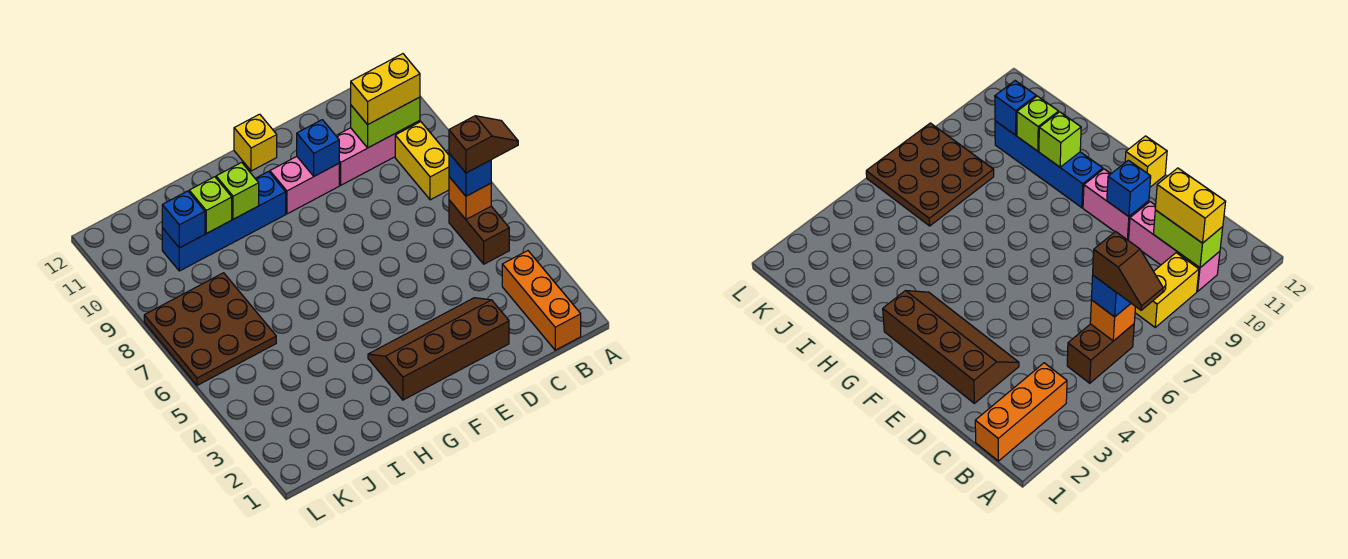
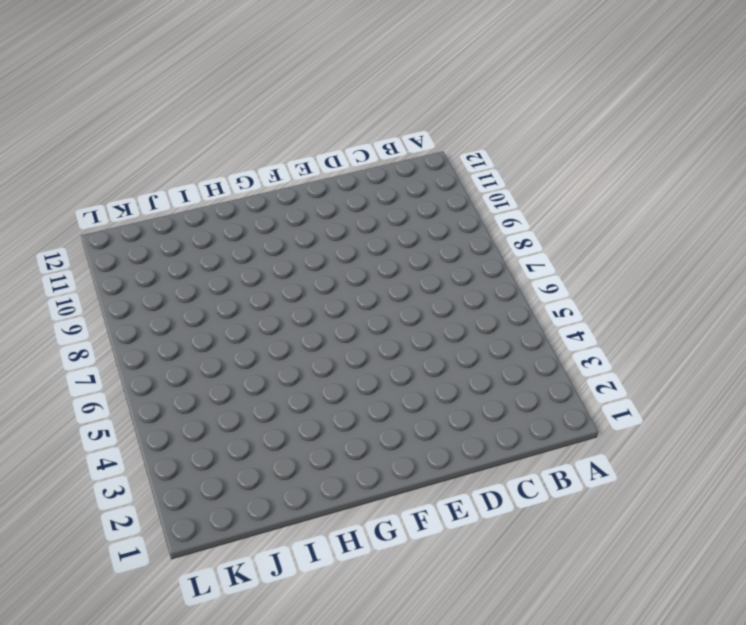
none -> orange brick B1:B3 level 1
none -> brown brick B5:B6 level 1
none -> yellow brick B8:B9 level 1

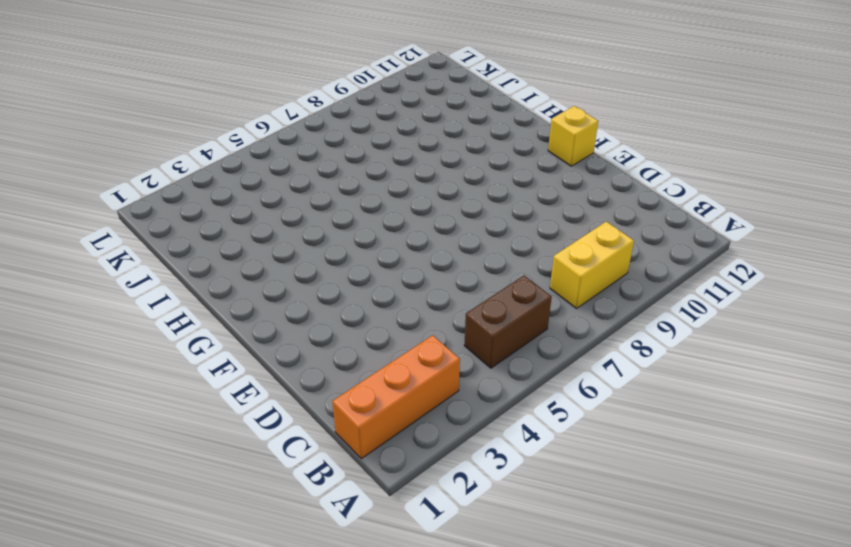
none -> pink brick B10:D10 level 1
none -> brown slope D2:G3 level 1 top 2
none -> pink brick E10:F10 level 1

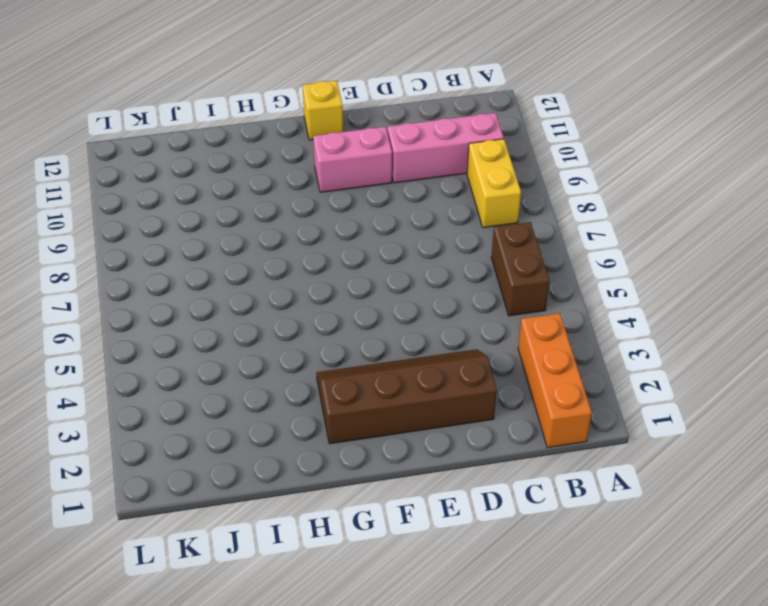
none -> blue brick G10:J10 level 1
none -> brown plate J6:L8 level 1
none -> orange brick B6 level 2

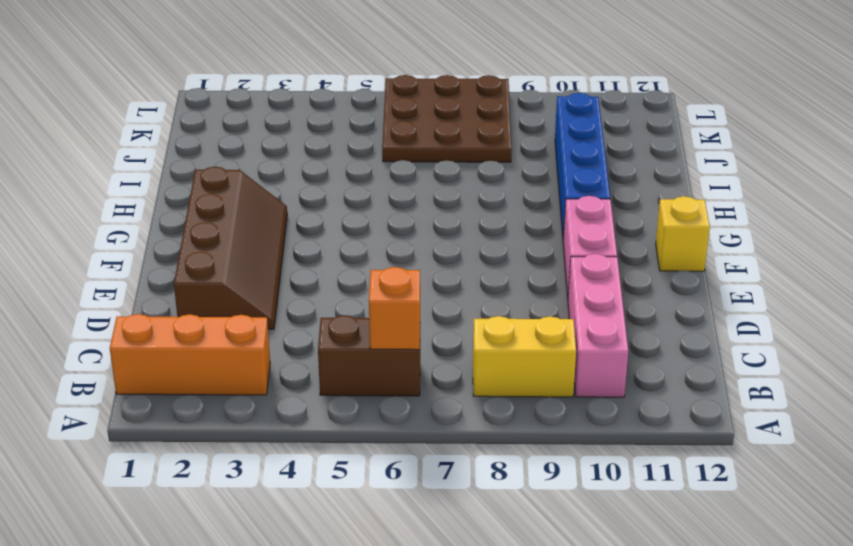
none -> lime brick B10:C10 level 2
none -> blue brick E10 level 2
none -> lime brick H10 level 2

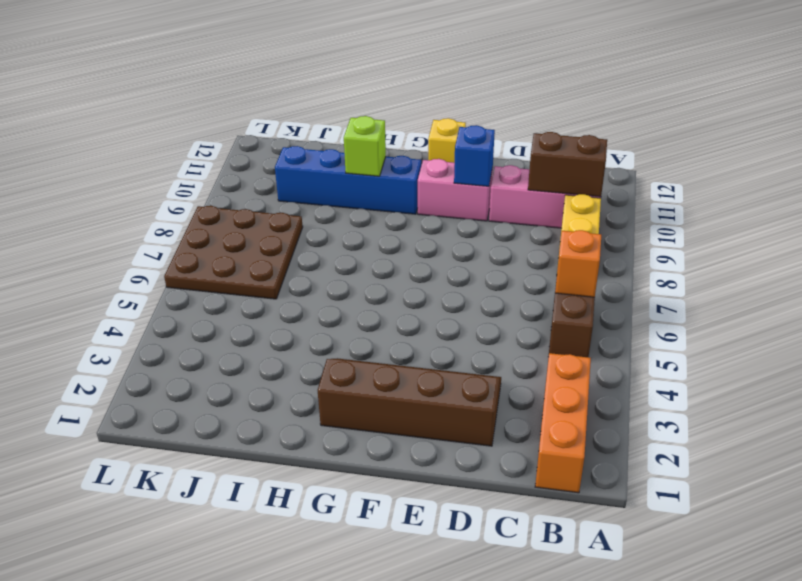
brown brick B10:C10 level 2 -> lime brick B10:C10 level 2
none -> lime brick I10 level 2
none -> blue brick J10 level 2
none -> blue brick B6 level 3

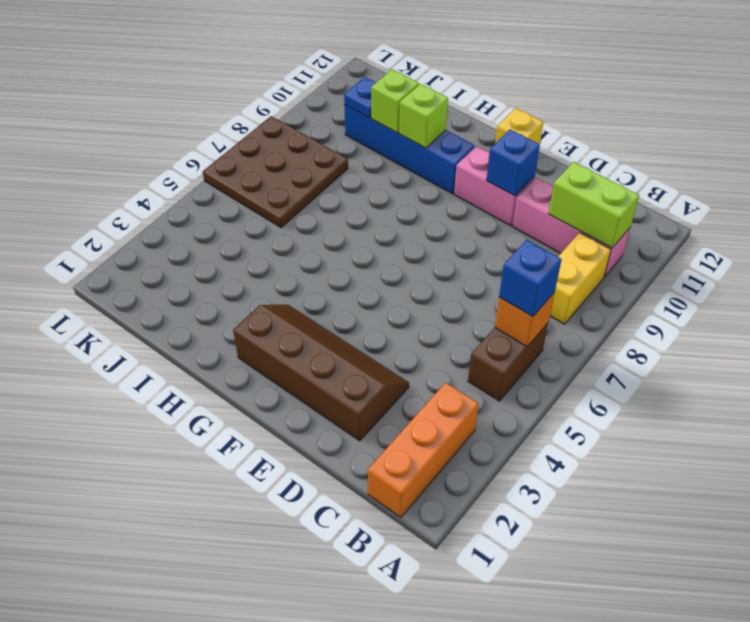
blue plate J10 level 2 -> blue brick J10 level 2
none -> yellow brick B10:C10 level 3
none -> brown slope A6:B6 level 4 top B

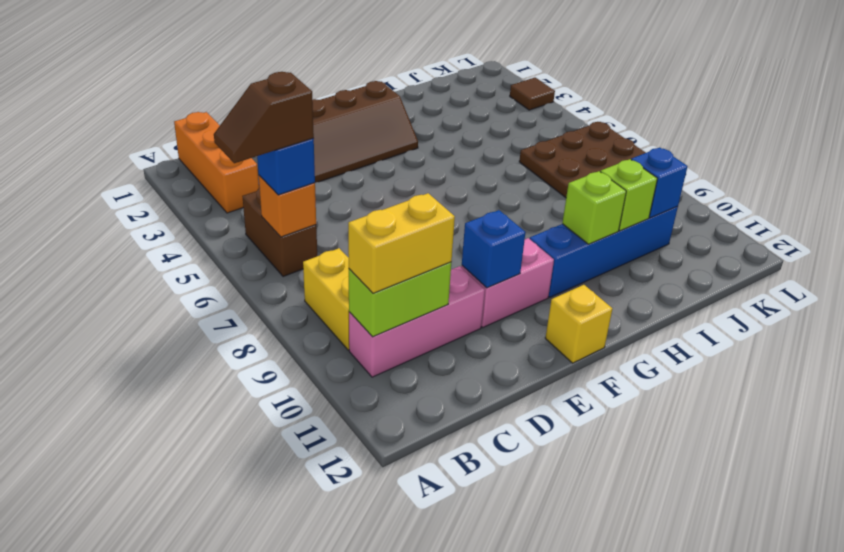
brown tile L3 level 1 -> none

